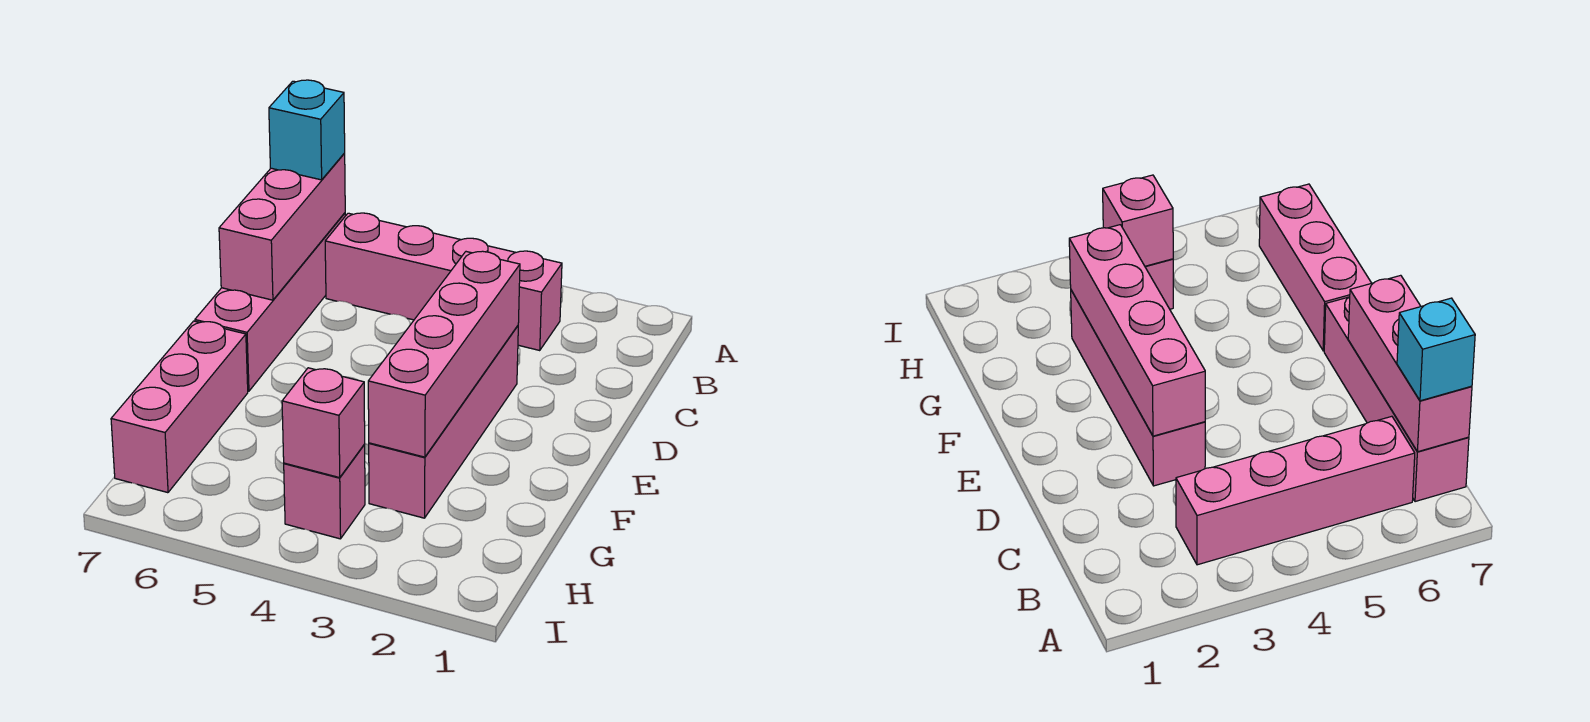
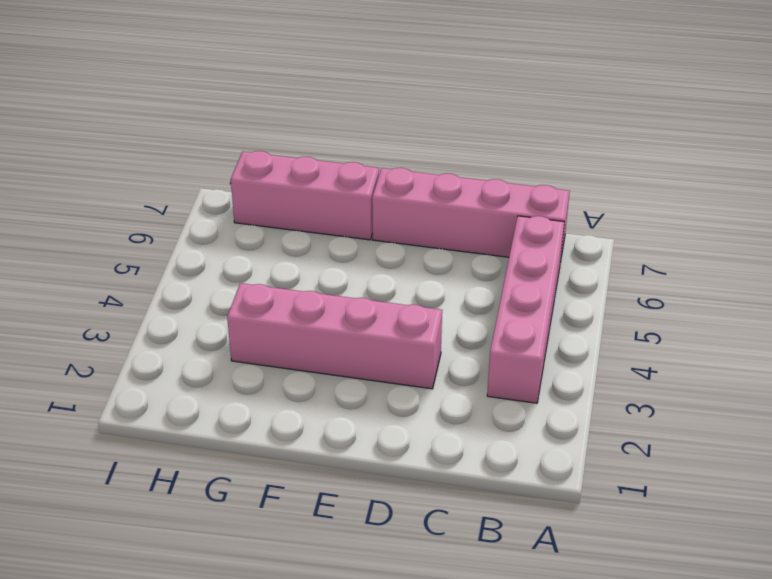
none -> pink brick H4 level 1
none -> pink brick B7:D7 level 2

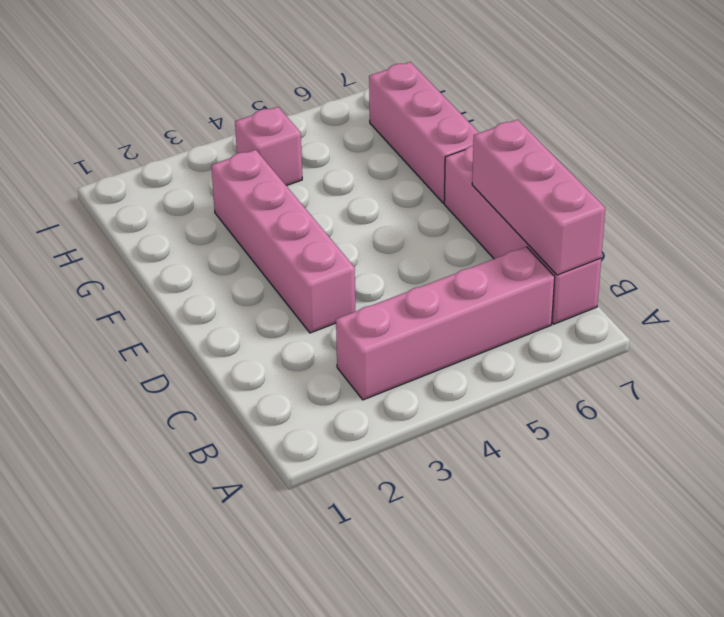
none -> pink brick D3:G3 level 2
none -> pink brick H4 level 2

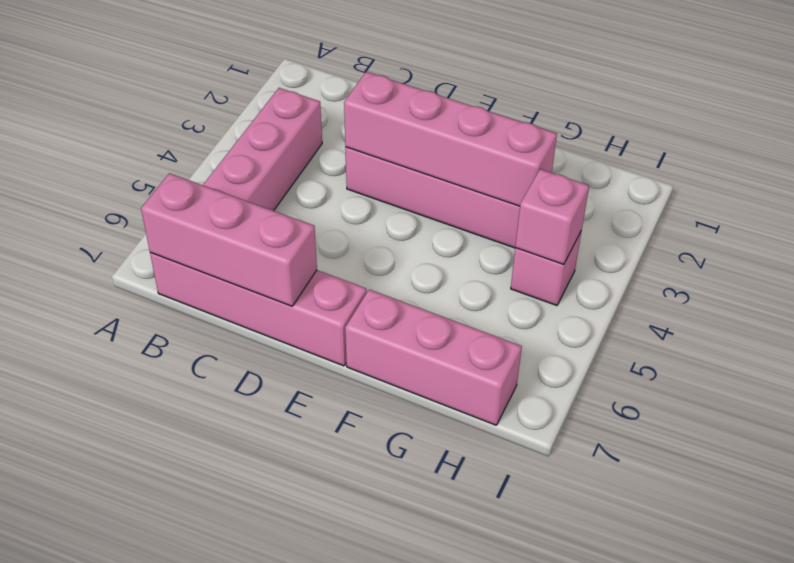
none -> cyan brick B7 level 3

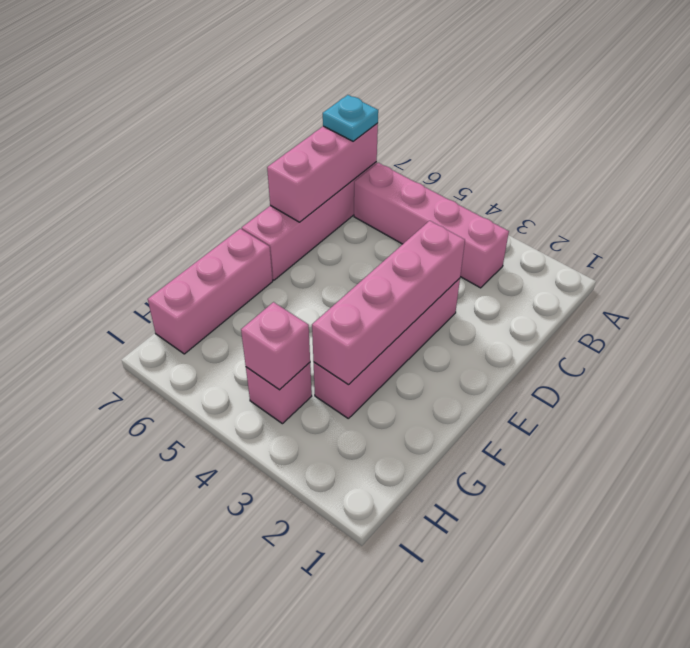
cyan plate B7 level 3 -> cyan brick B7 level 3

